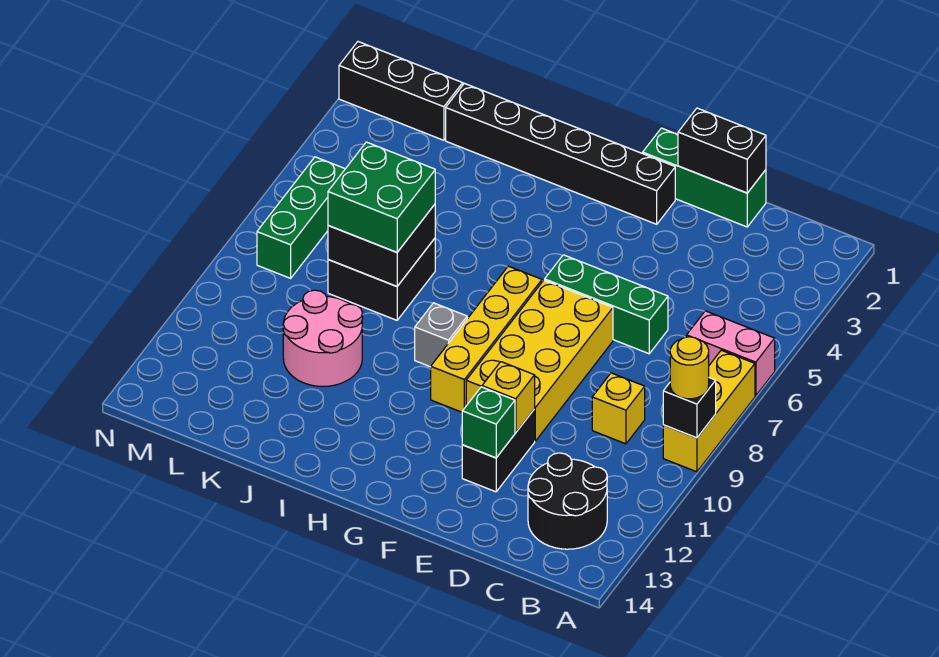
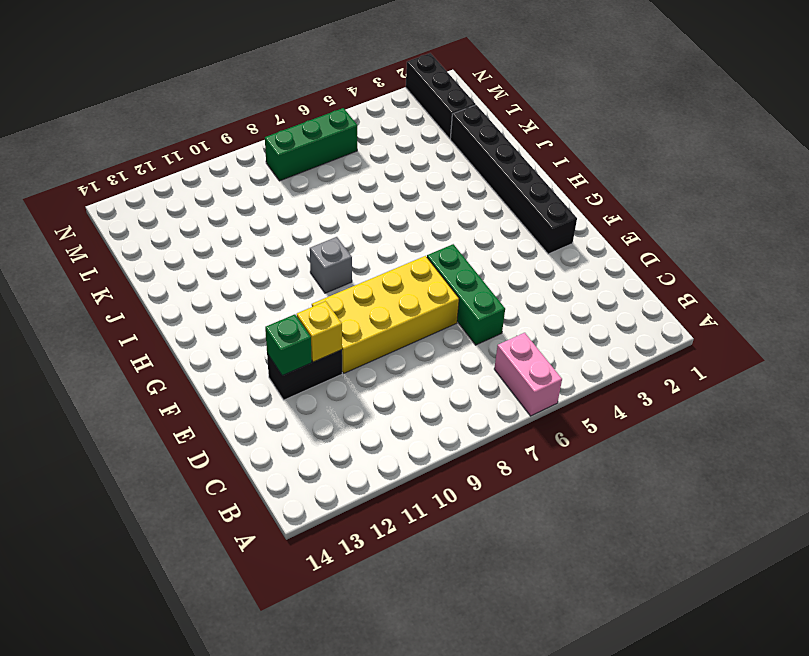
none -> yellow brick A7:A9 level 1
none -> black round brick B12:C13 level 1
none -> yellow brick C9 level 1

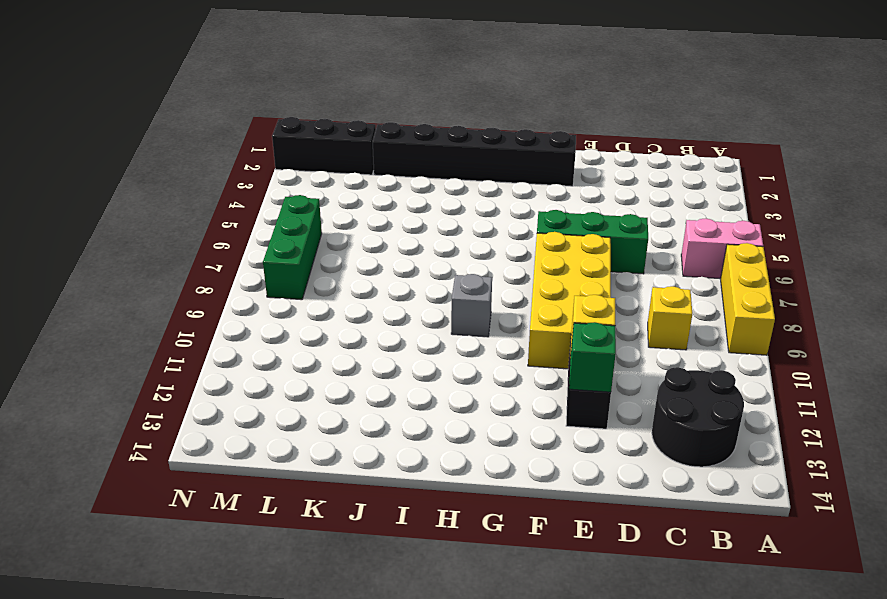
none -> green brick D1:F1 level 1
none -> yellow brick G7:G10 level 1
none -> black brick J7:K8 level 1

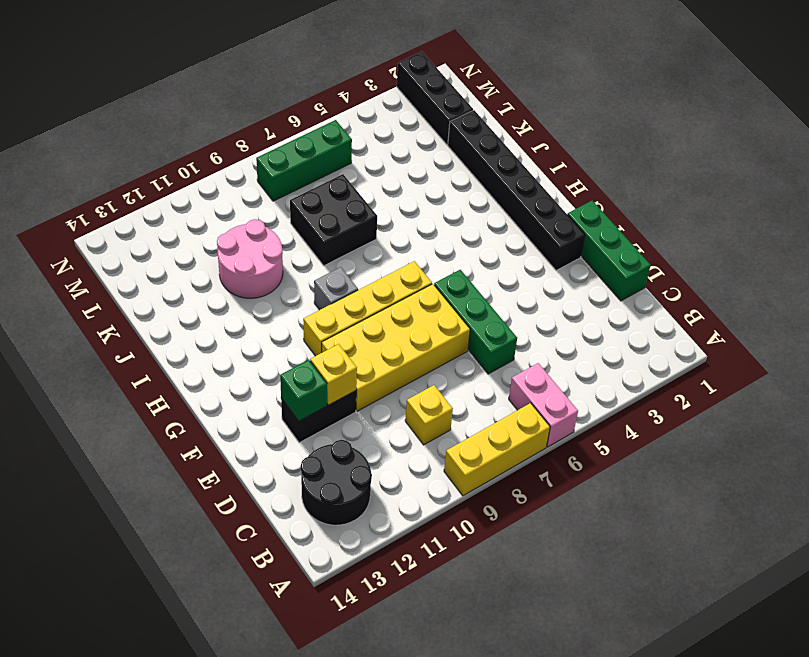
none -> black brick A9 level 2
none -> black brick D1:E1 level 2
none -> black brick J7:K8 level 2

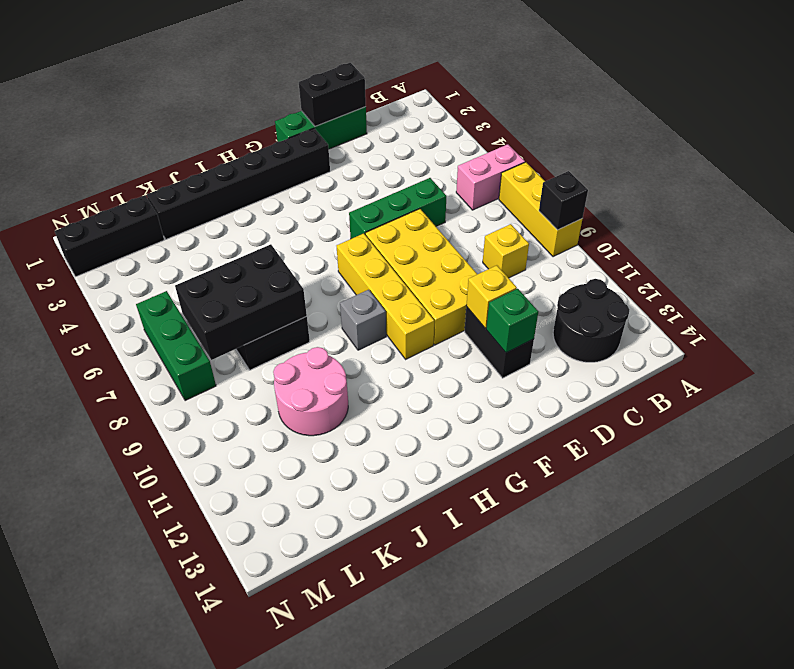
black brick J7:L8 level 2 -> black brick J7:K8 level 2
none -> yellow round brick A9 level 3
none -> green brick J7:K8 level 3

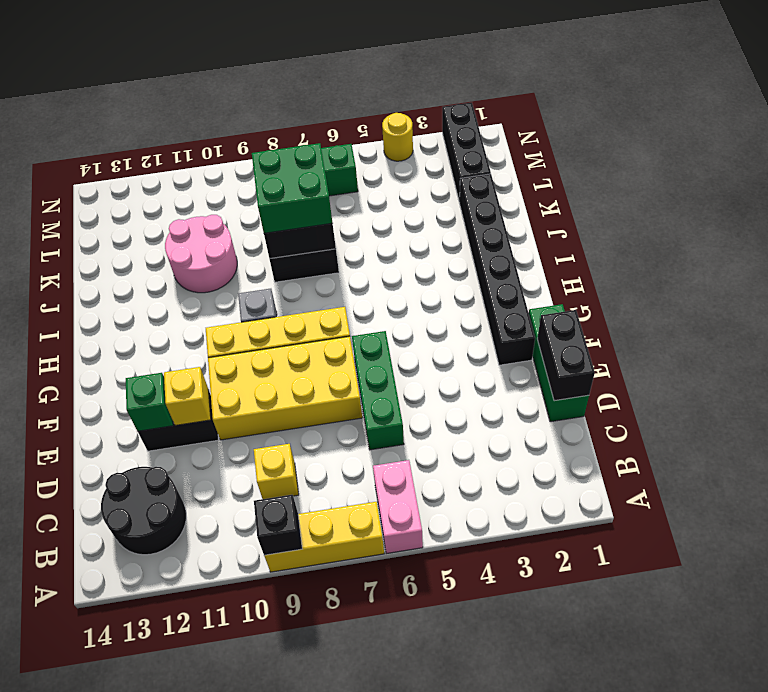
yellow round brick N4 level 1 -> yellow round brick A9 level 3

